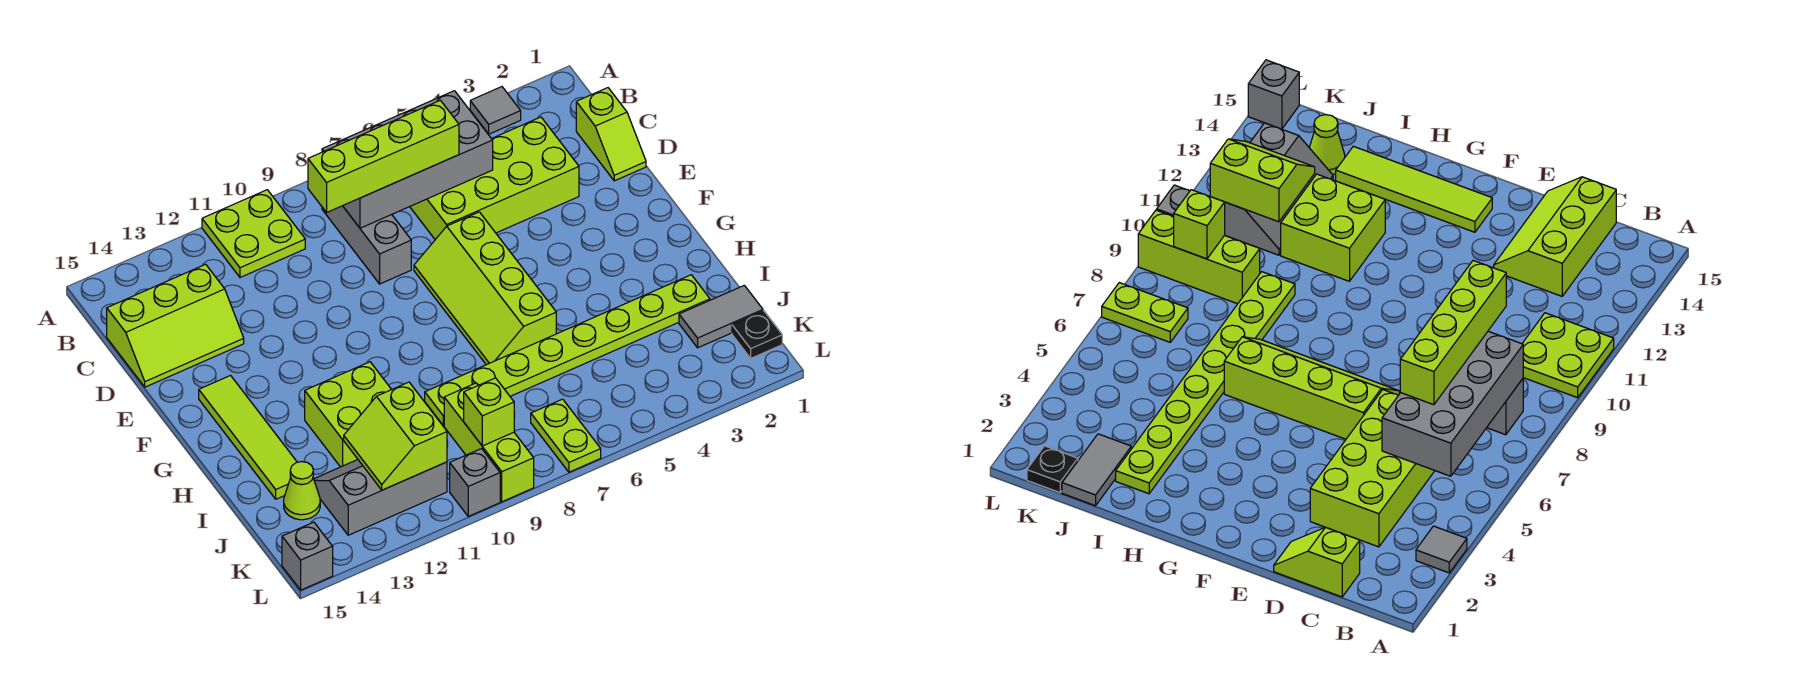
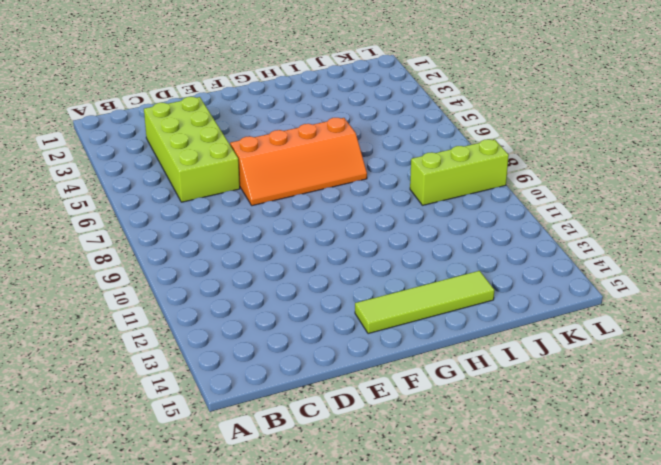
orange slope E6:H7 level 1 top 6 -> lime slope E6:H7 level 1 top 6
none -> grey tile A3 level 1
none -> lime plate A10:B11 level 1
none -> grey brick B8:D8 level 1

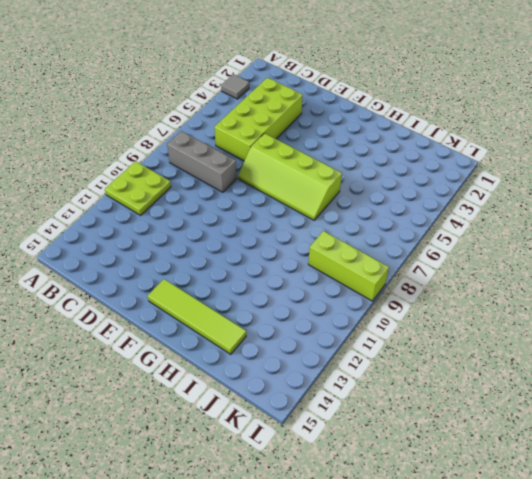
none -> lime slope C1:D1 level 1 top C
none -> lime slope C13:D15 level 1 top C
none -> lime brick H11:I12 level 1

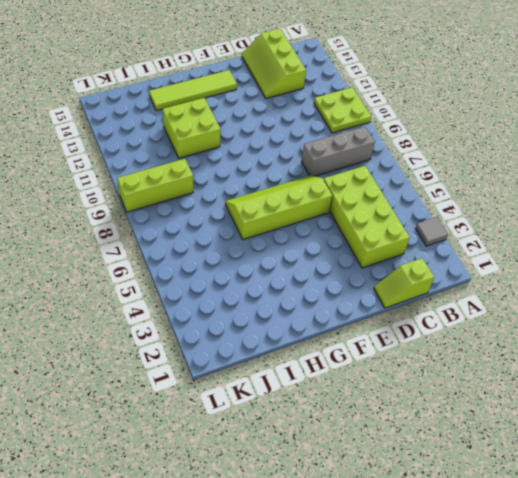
none -> lime plate I2:I9 level 1
none -> grey tile J1:J2 level 1
none -> grey slope J11:K13 level 1 top K

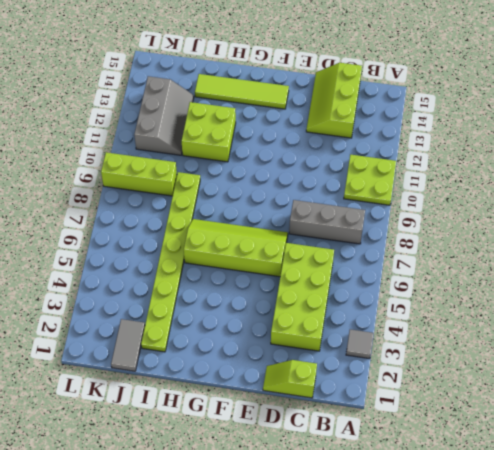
none -> lime cone J14 level 1
none -> black plate K1 level 1
none -> lime plate K7:L7 level 1

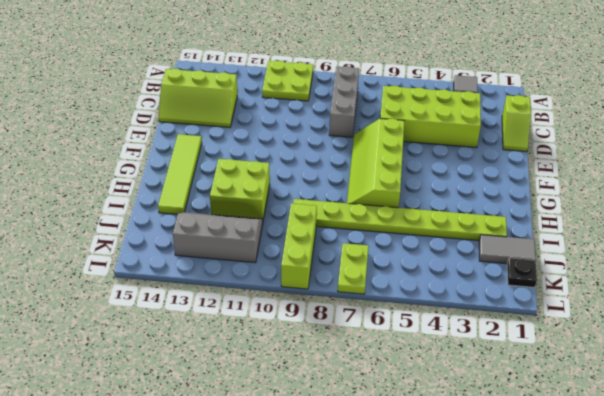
none -> lime cone J14 level 1
none -> grey brick L10 level 1
none -> grey brick L15 level 1

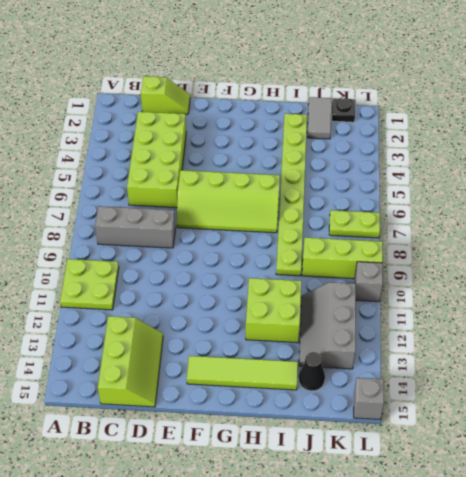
black cone J14 level 1 -> lime cone J14 level 1
none -> grey tile A3 level 1
none -> grey brick B5:C8 level 2
none -> lime slope J11:K12 level 2 top 11

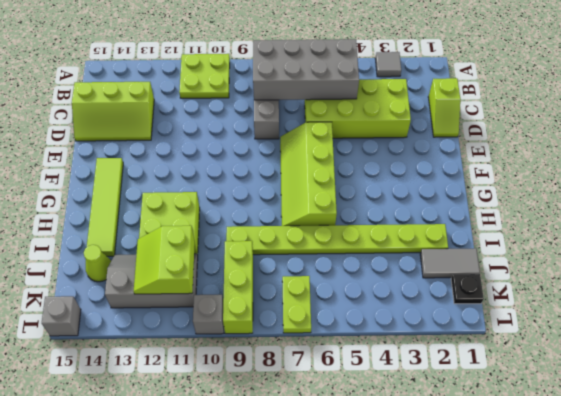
none -> lime brick K9 level 2
none -> lime brick C6:C9 level 3

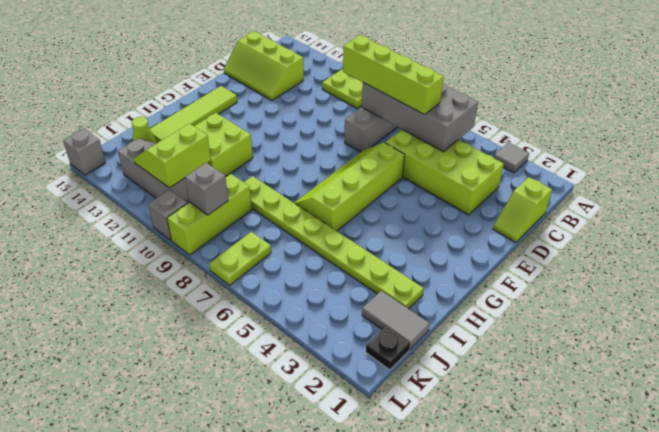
grey brick K9 level 2 -> lime brick K9 level 2

